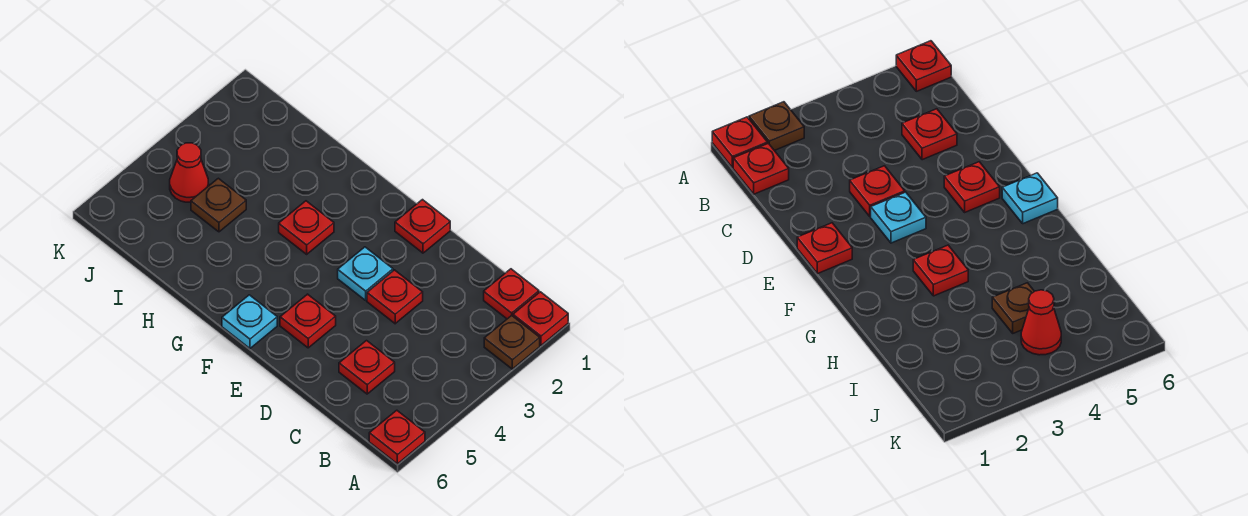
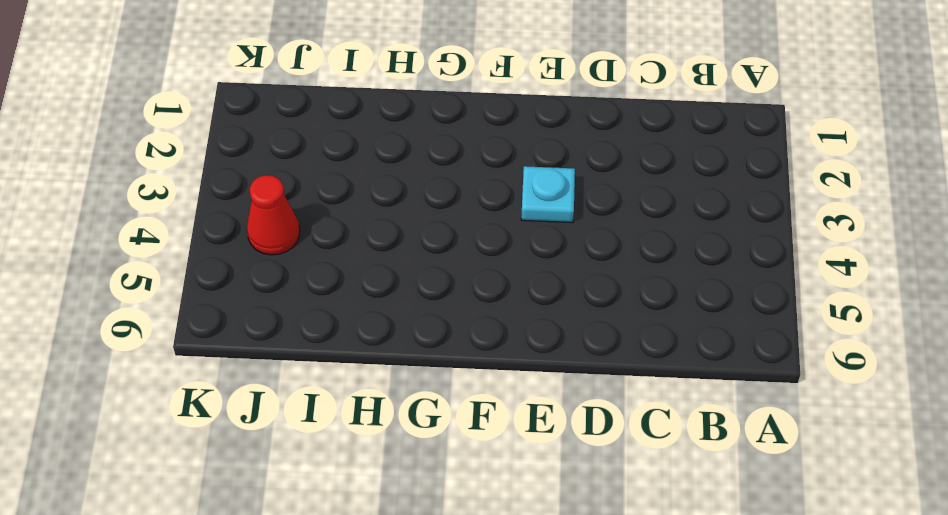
none -> red plate A1 level 1
none -> brown plate A2 level 1
none -> red plate A6 level 1

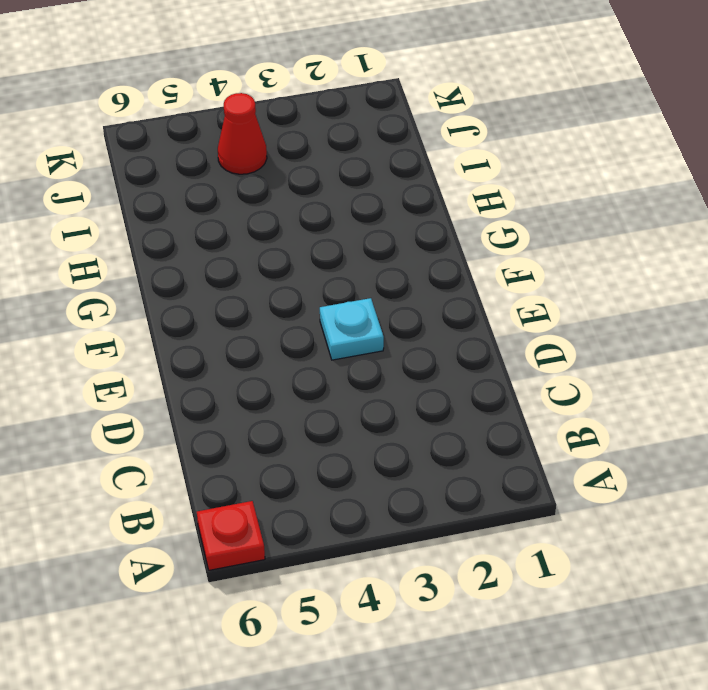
none -> red plate A1 level 1
none -> brown plate A2 level 1
none -> red plate B1 level 1

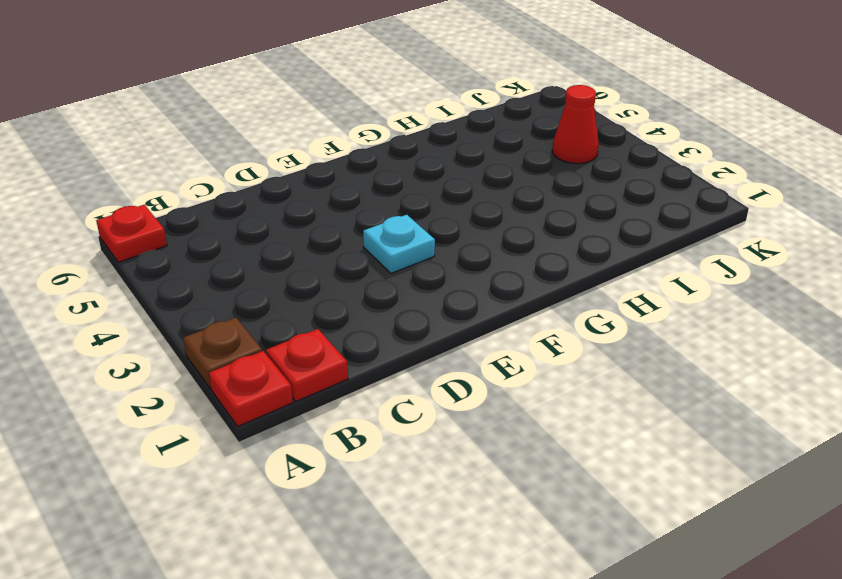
none -> red plate C5 level 1
none -> red plate D3 level 1
none -> red plate E1 level 1

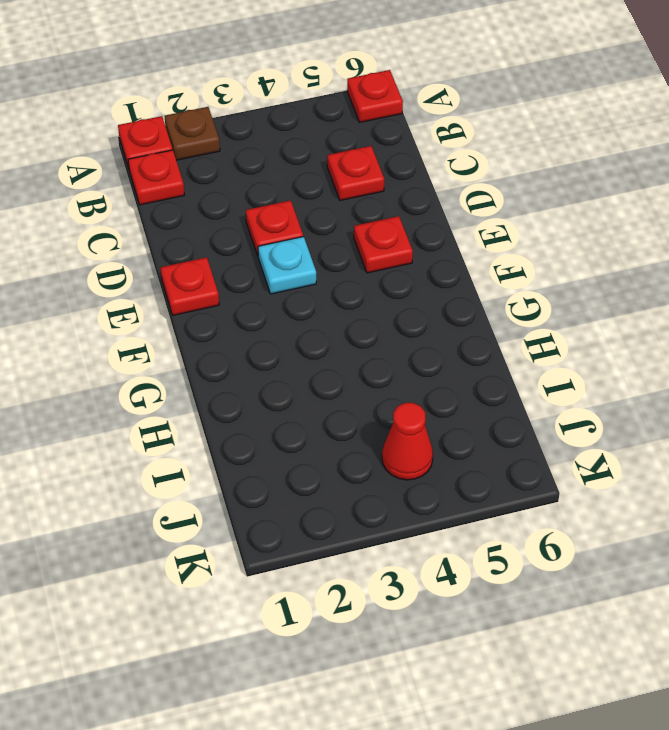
none -> cyan plate F6 level 1
none -> red plate G3 level 1
none -> brown plate I4 level 1

